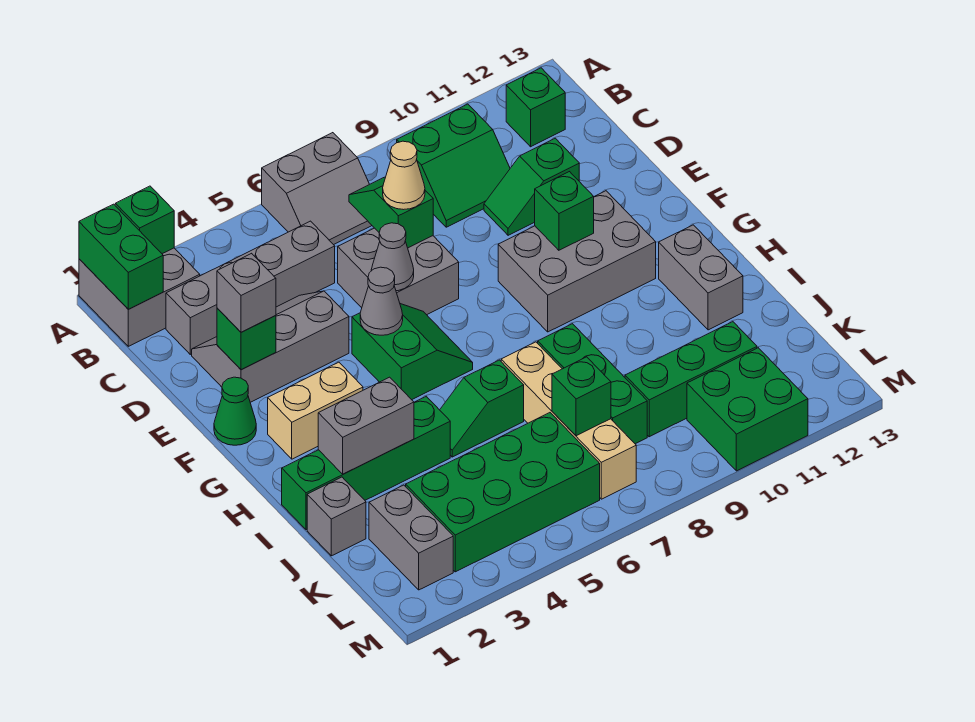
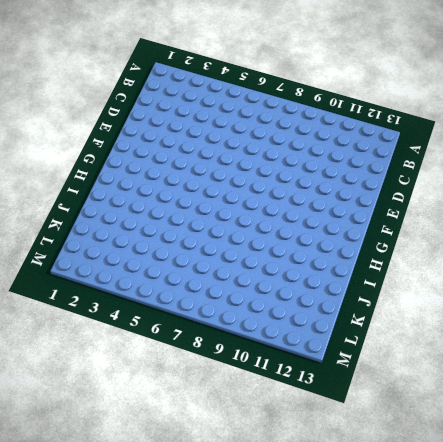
none -> grey brick A1:B2 level 1
none -> grey slope A6:B7 level 1 top A
none -> green slope B9:C10 level 1 top B
none -> green brick B12 level 1

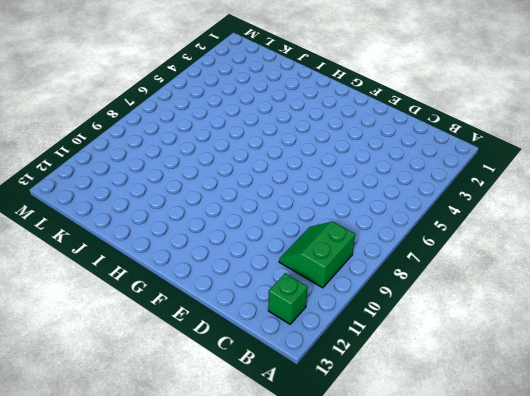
none -> grey brick A1:B2 level 1
none -> grey slope A6:B7 level 1 top A
none -> grey brick C2:C5 level 1
none -> grey slope D2:E4 level 1 top E

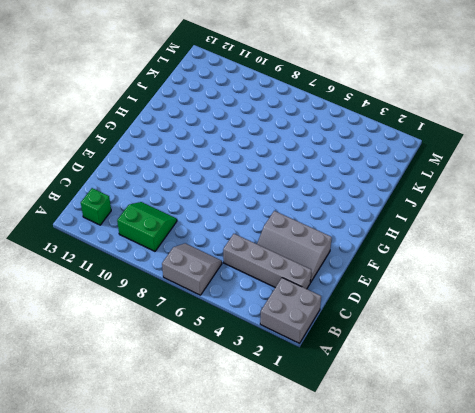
none -> grey brick D6:E7 level 1
none -> green slope D10:D11 level 1 top 11
none -> green cone F1 level 1
none -> green slope F5:G6 level 1 top 5

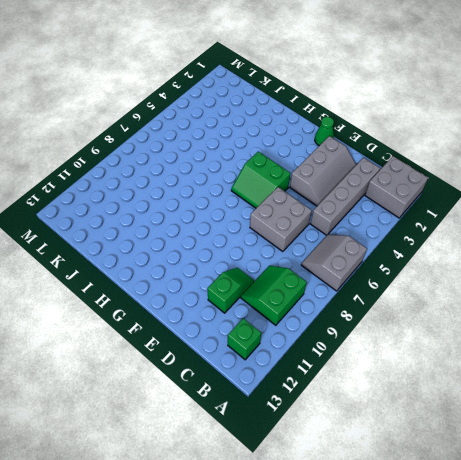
none -> grey brick F9:G11 level 1
none -> tan brick G2:G3 level 1
none -> grey brick H12:I12 level 1
none -> green brick I1:I4 level 1

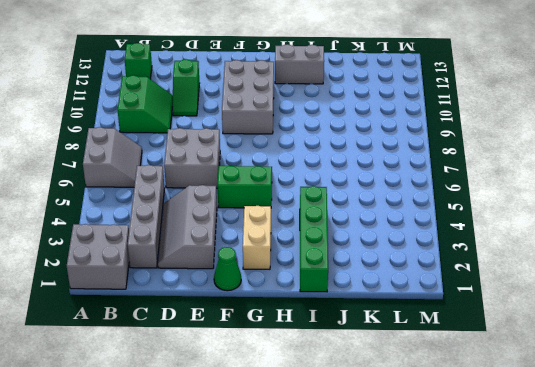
none -> green slope I5:I6 level 1 top 6
none -> tan brick I7:L7 level 1
none -> green brick I8:K8 level 1
none -> grey brick J1 level 1

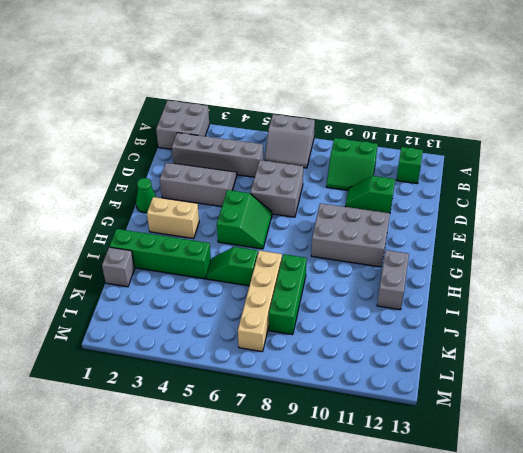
none -> grey brick K2:L2 level 1
none -> green brick K3:L6 level 1
none -> green brick K9:K11 level 1
none -> green brick L10:M11 level 1

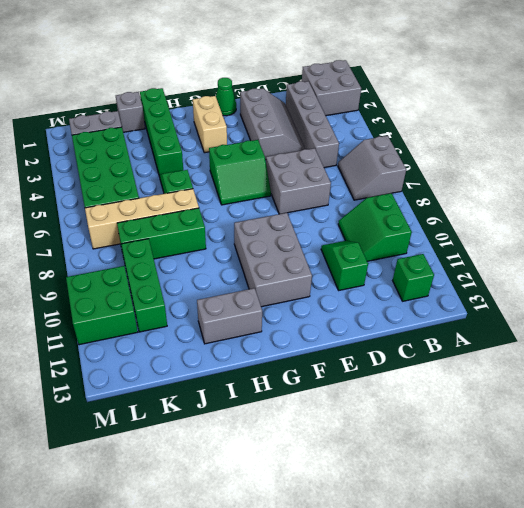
none -> green brick A1:B1 level 2
none -> green brick A2 level 2
none -> green slope C7:D7 level 2 top D
none -> green brick E2 level 2

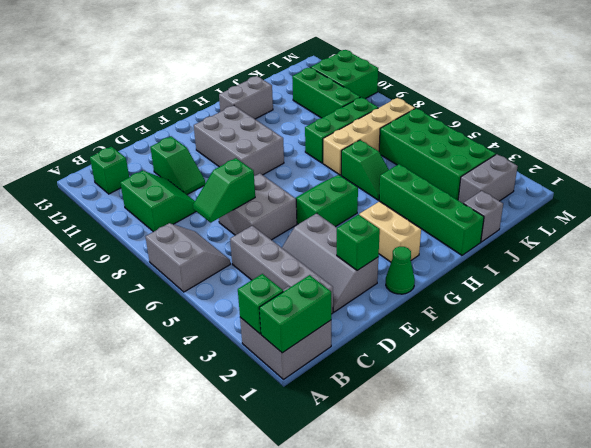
none -> grey cone E6 level 2
none -> grey cone F5 level 2
none -> green brick F10 level 2
none -> grey brick I2:I3 level 2

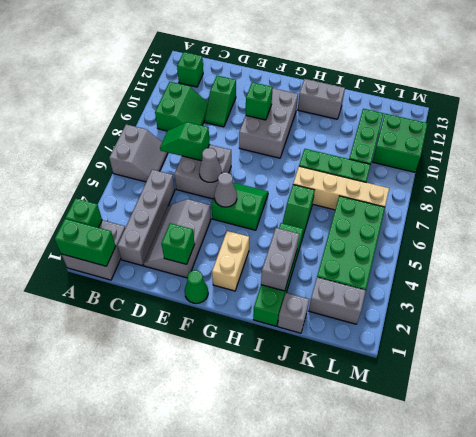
none -> green brick K7 level 2
none -> tan cone D7 level 3
none -> grey brick E2 level 3

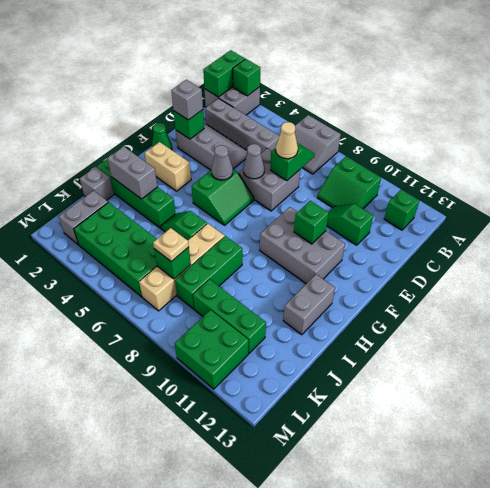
tan plate K7 level 3 -> none

